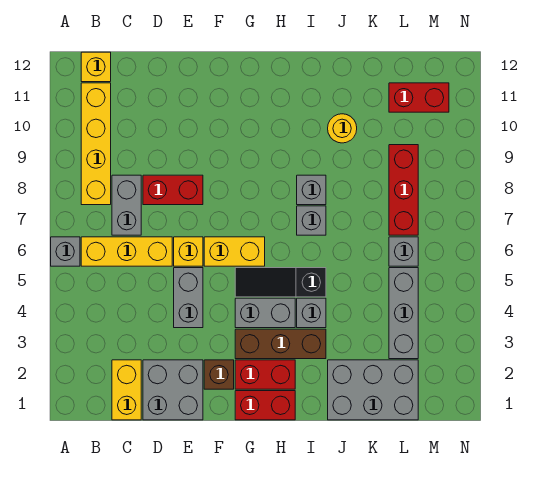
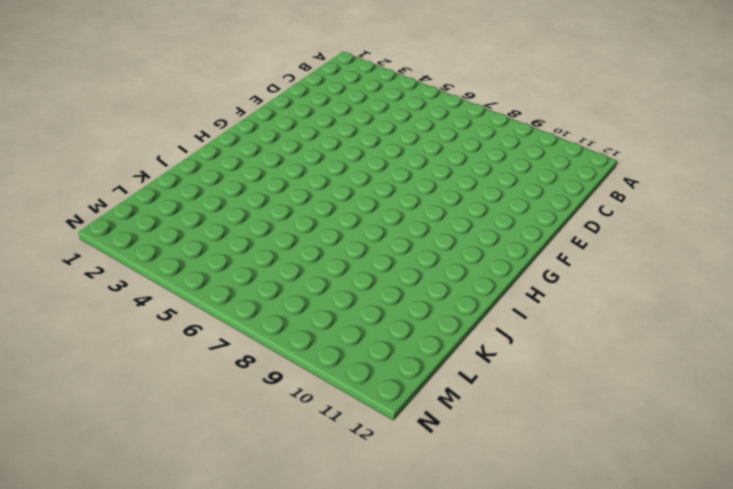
none -> grey brick A6 level 1
none -> yellow brick B6:D6 level 1
none -> yellow brick B8:B11 level 1

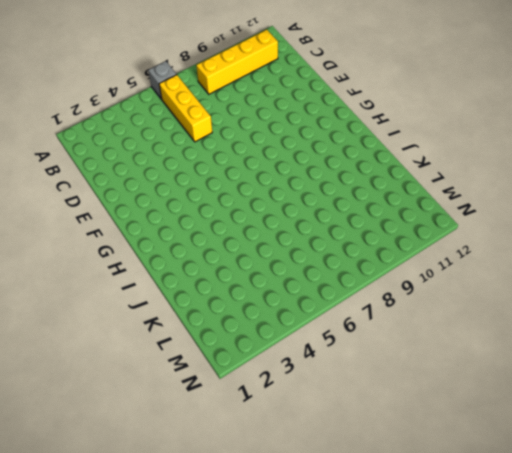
none -> yellow brick B12 level 1
none -> yellow brick C1:C2 level 1
none -> grey brick C7:C8 level 1

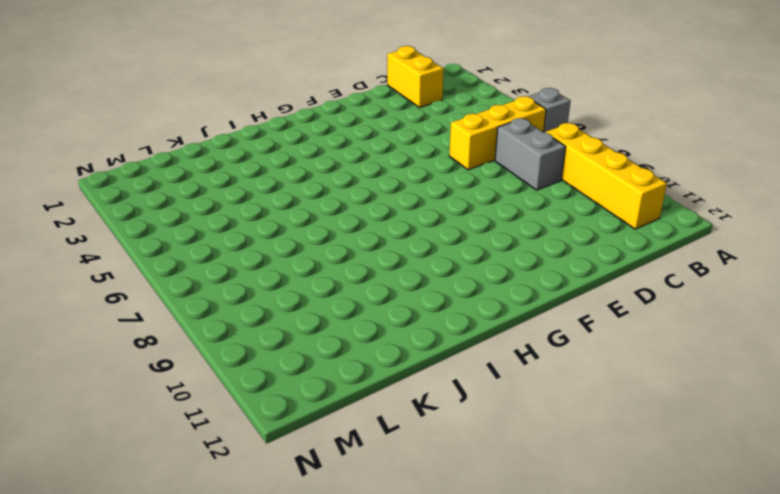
none -> yellow brick B12 level 1
none -> grey brick D1:E2 level 1
none -> red brick D8:E8 level 1

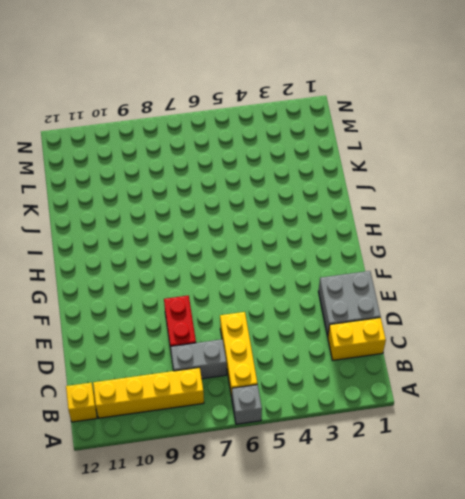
none -> grey brick E4:E5 level 1
none -> yellow brick E6 level 1
none -> brown brick F2 level 1

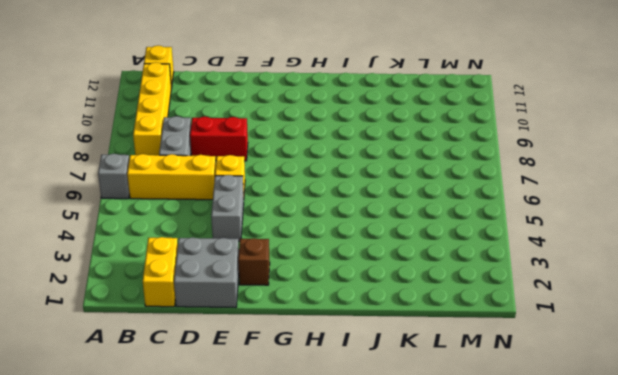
none -> yellow brick F6:G6 level 1
none -> red brick G1:H1 level 1
none -> red brick G2:H2 level 1

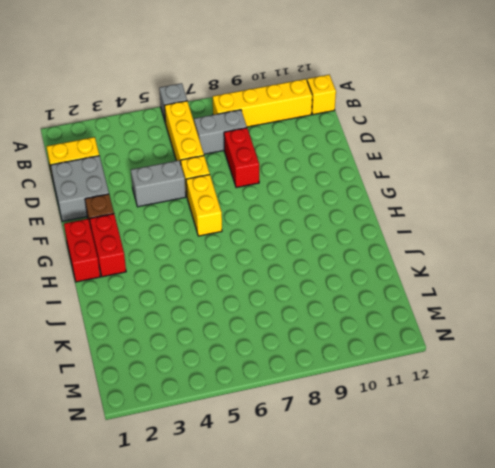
none -> brown brick G3:I3 level 1
none -> grey brick G4:H4 level 1
none -> black slope G5:I5 level 1 top I

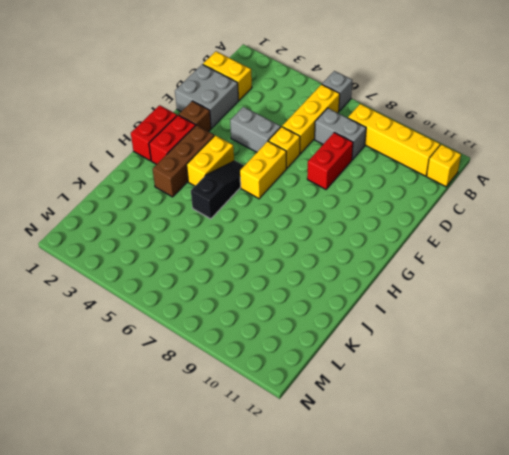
yellow brick G4:H4 level 1 -> grey brick G4:H4 level 1
none -> grey brick I4 level 1
none -> grey brick I7 level 1
none -> grey brick I8 level 1

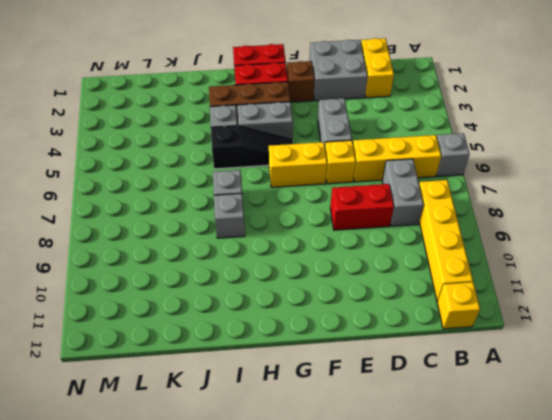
none -> grey brick J1:L2 level 1
none -> yellow round brick J10 level 1
none -> grey brick L3:L5 level 1

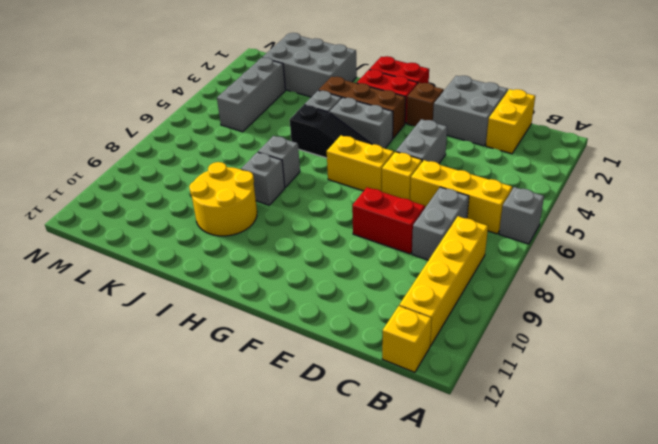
yellow round brick I9:J10 level 1 -> yellow round brick J10 level 1
none -> grey brick L6 level 1
none -> red brick L7:L9 level 1
none -> red brick L11:M11 level 1

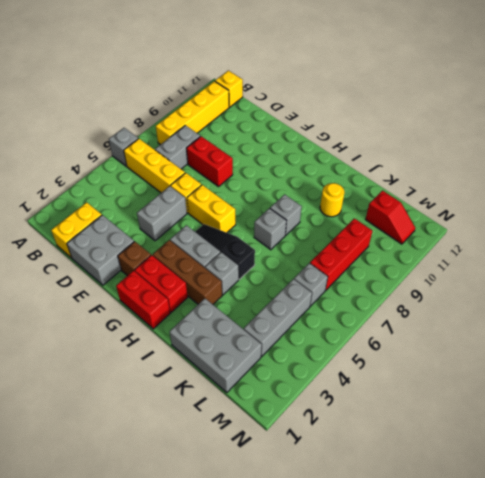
red slope L11:M11 level 1 top L -> red brick L11:M11 level 1

